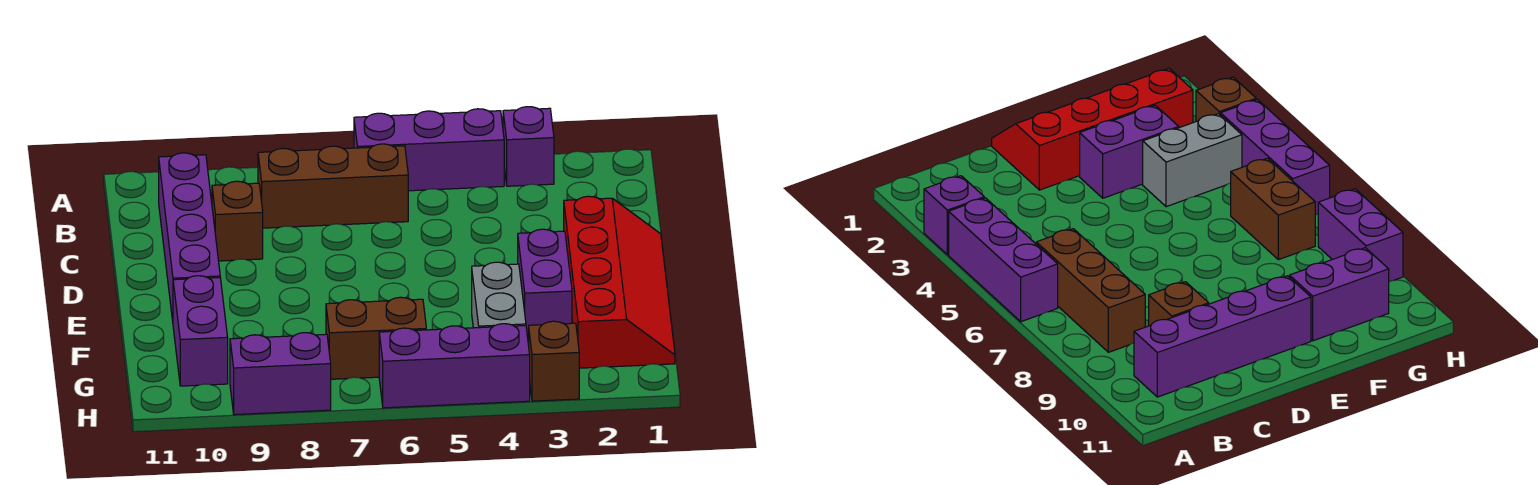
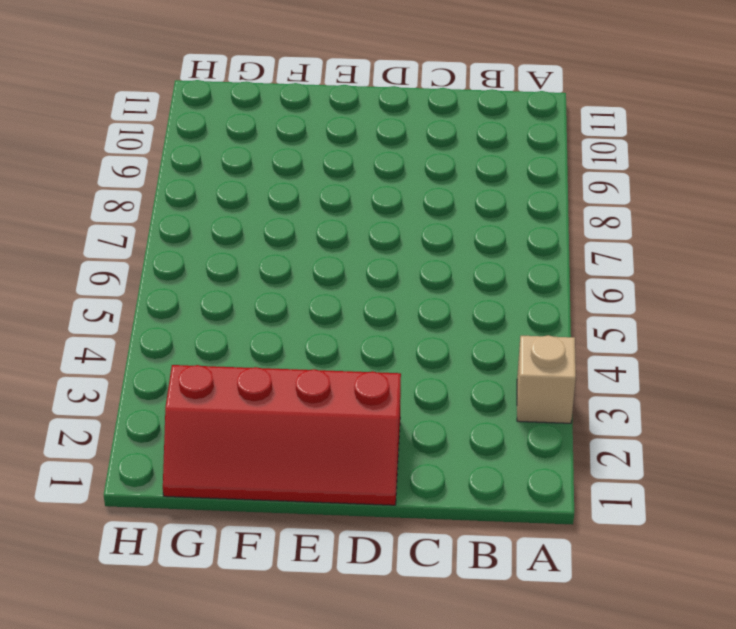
tan brick A3 level 1 -> purple brick A3 level 1
none -> purple brick A4:A6 level 1
none -> brown brick B6:B8 level 1
none -> purple brick B10:E10 level 1

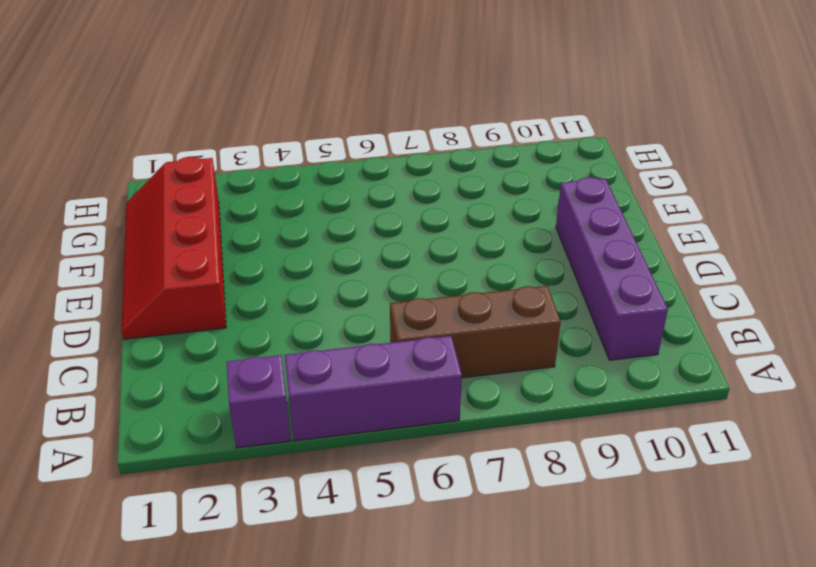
none -> brown brick C9 level 1
none -> purple brick E3:F3 level 1
none -> grey brick F4:G4 level 1

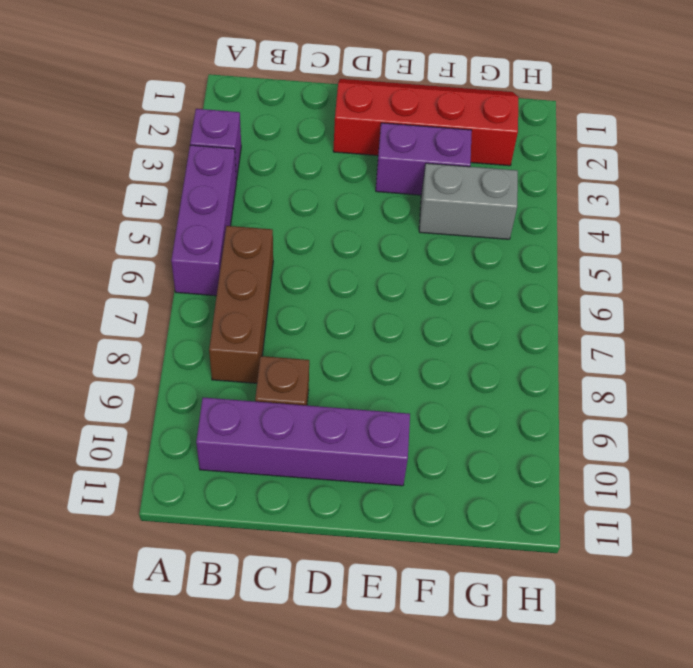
none -> purple brick F10:G10 level 1
none -> brown brick G6:G7 level 1
none -> brown brick H3 level 1

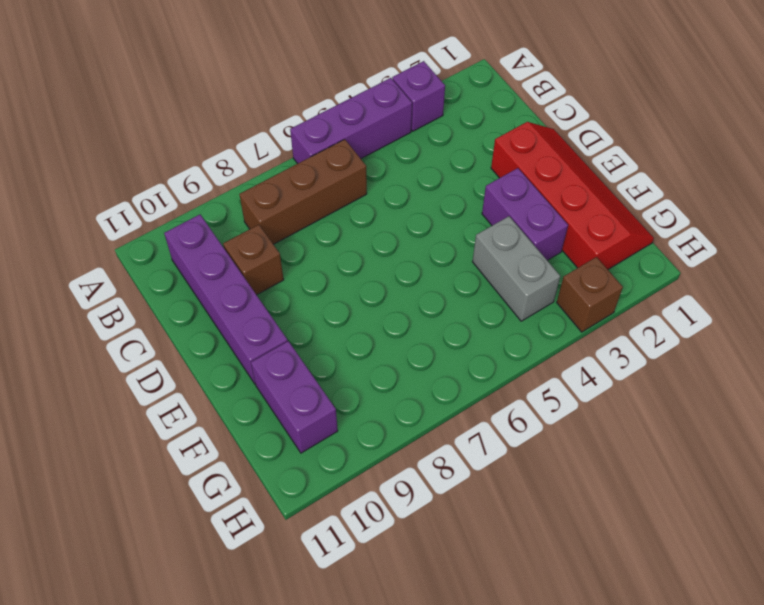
none -> brown brick G6:G7 level 1
none -> purple brick H4:H6 level 1
none -> purple brick H8:H9 level 1

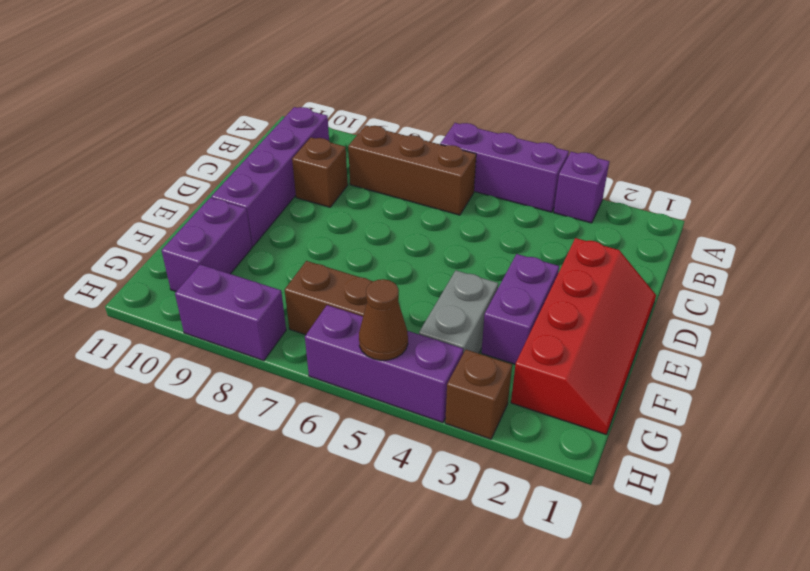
brown cone H5 level 2 -> none

